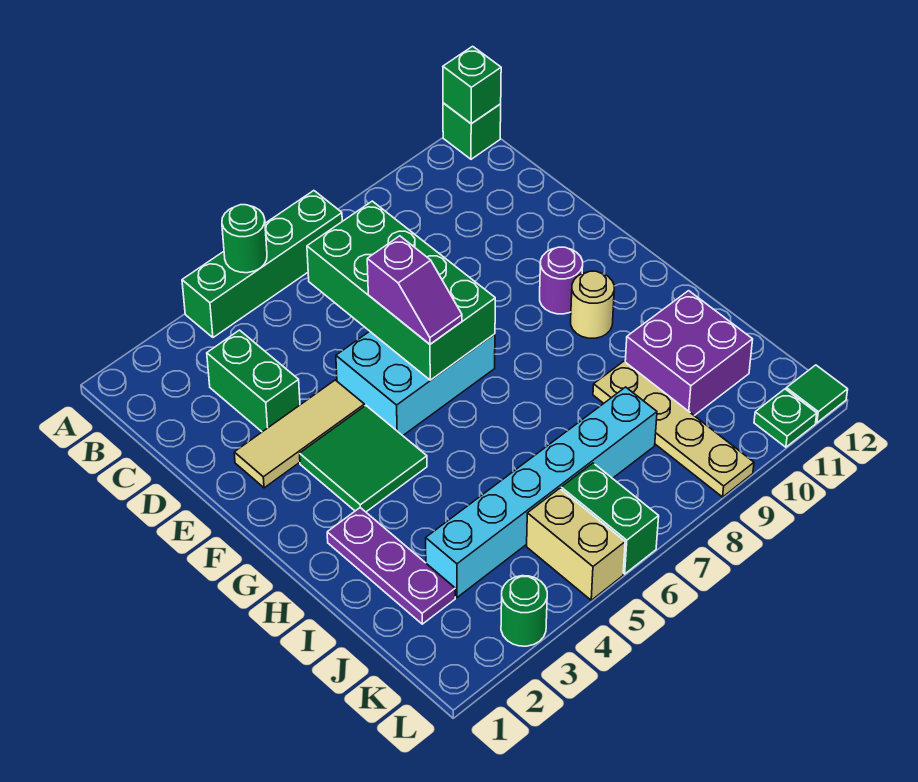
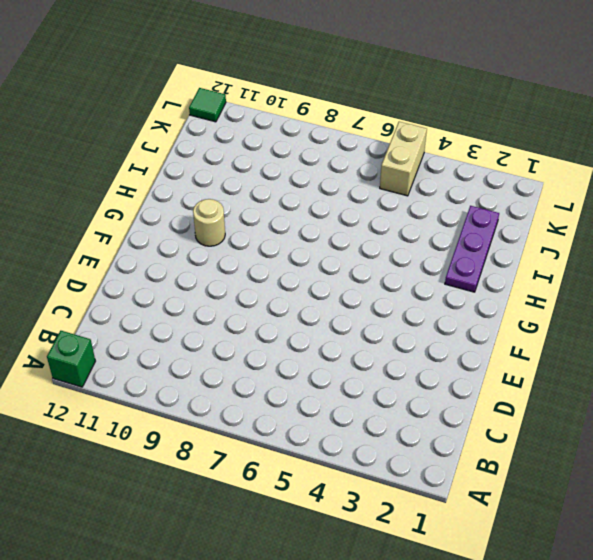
none -> green brick A4:A7 level 1
none -> green brick C3:D3 level 1
none -> tan tile E2:E4 level 1

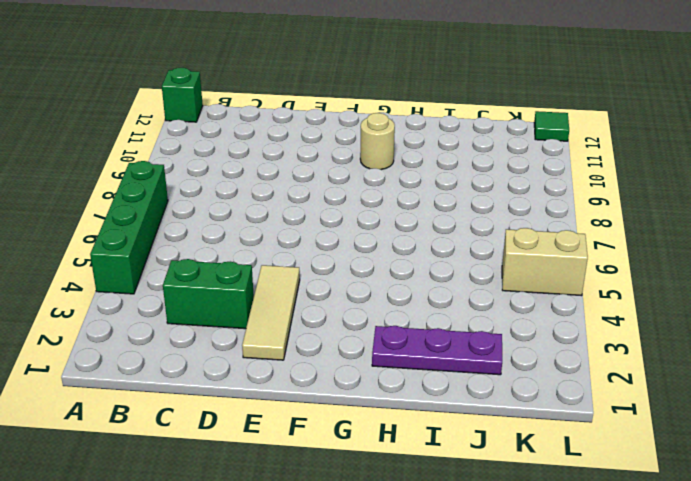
none -> cyan brick E5:F7 level 1
none -> green tile F3:G4 level 1
none -> purple round brick F10 level 1

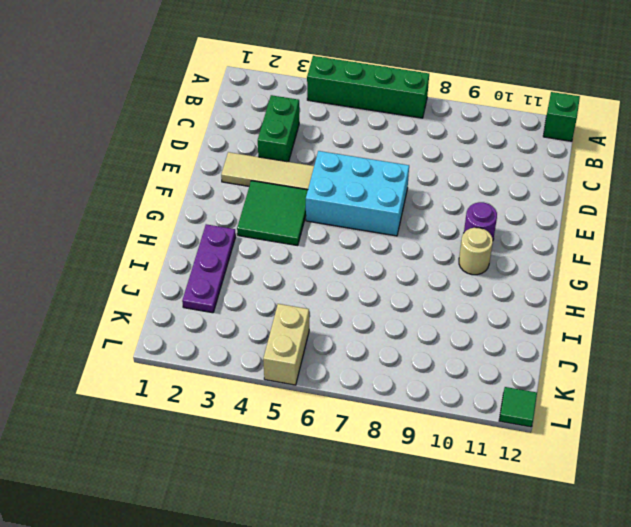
none -> tan plate I9:L9 level 1
none -> purple brick I10:J11 level 1
none -> cyan brick J3:J8 level 1

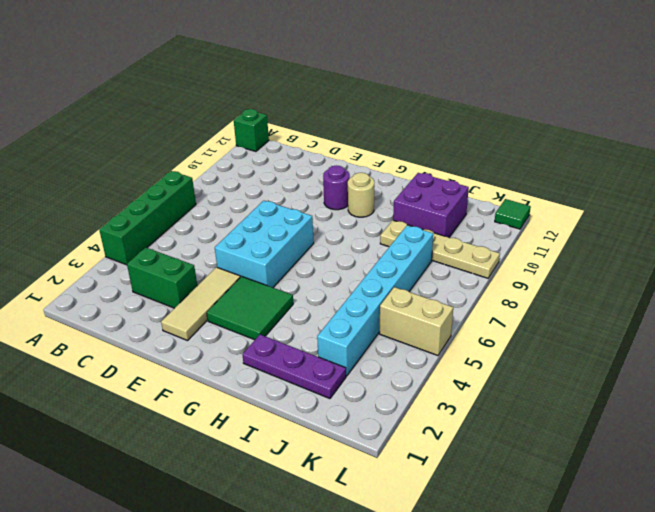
none -> green brick K6:L6 level 1
none -> green round brick L3 level 1
none -> green plate L11 level 1

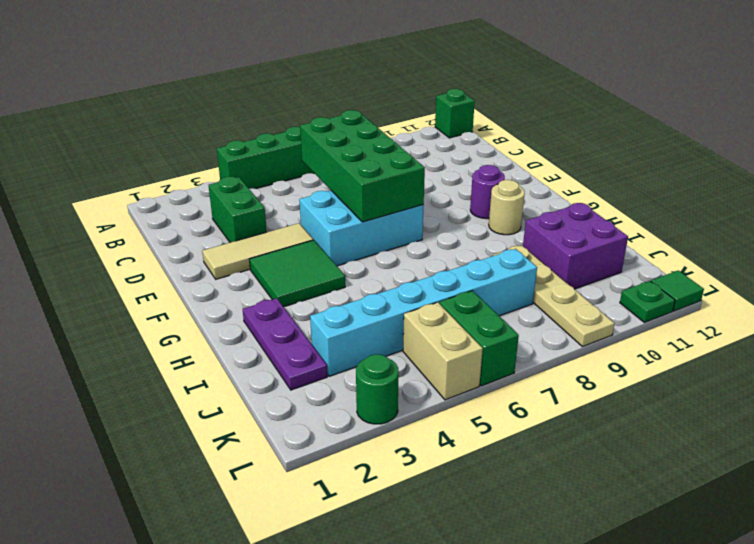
none -> green round brick A5 level 2
none -> green brick A12 level 2
none -> purple slope E6:F6 level 3 top E

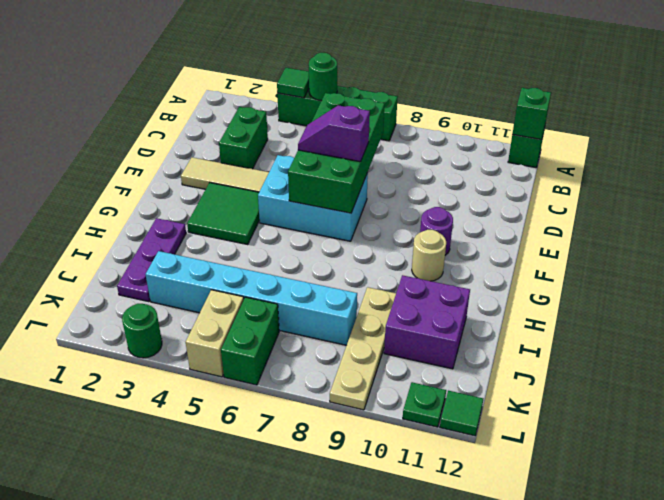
green tile A4 level 2 -> none
purple slope E6:E7 level 3 top 7 -> purple slope E6:F6 level 3 top E

